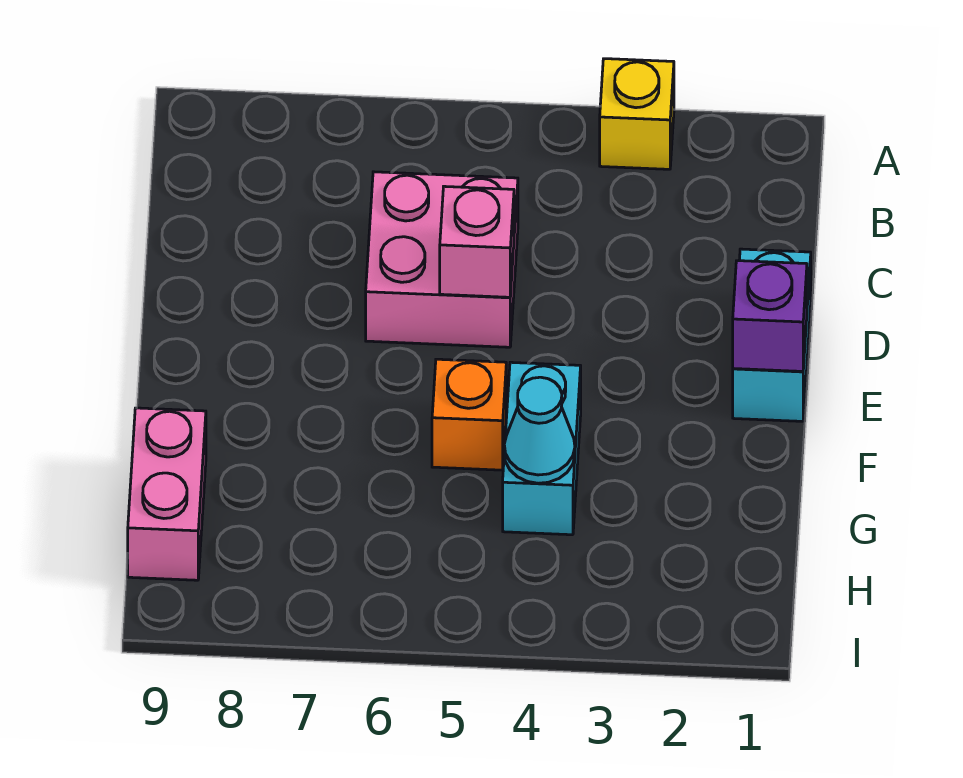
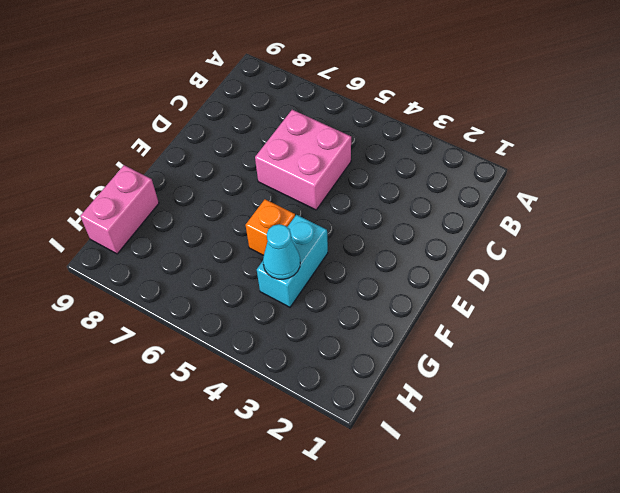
none -> yellow brick A3 level 1
none -> cyan brick D1:E1 level 1

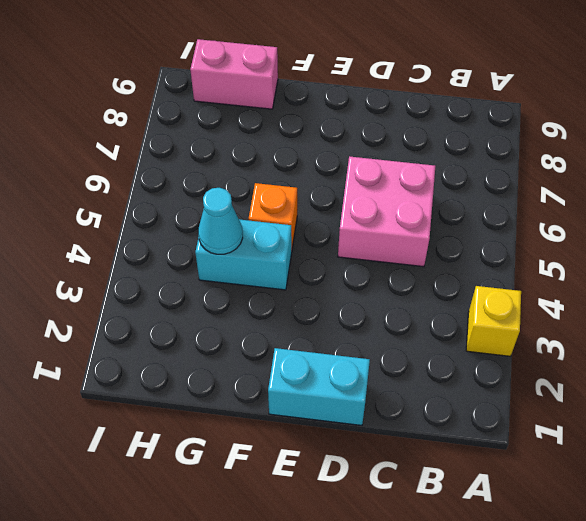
none -> pink brick D5 level 2
none -> purple brick E1 level 2

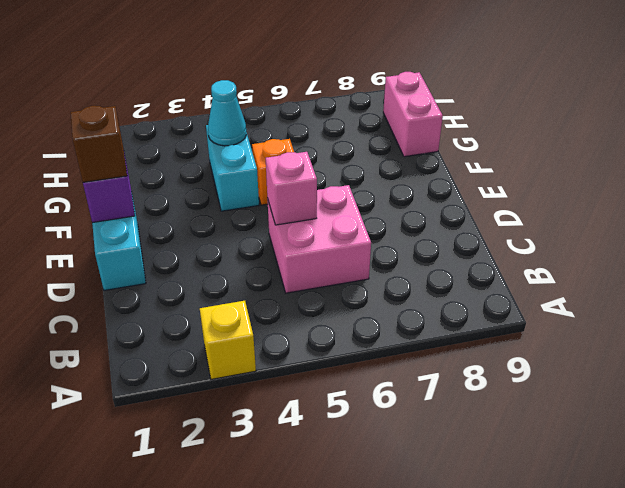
brown brick E1 level 3 -> none

